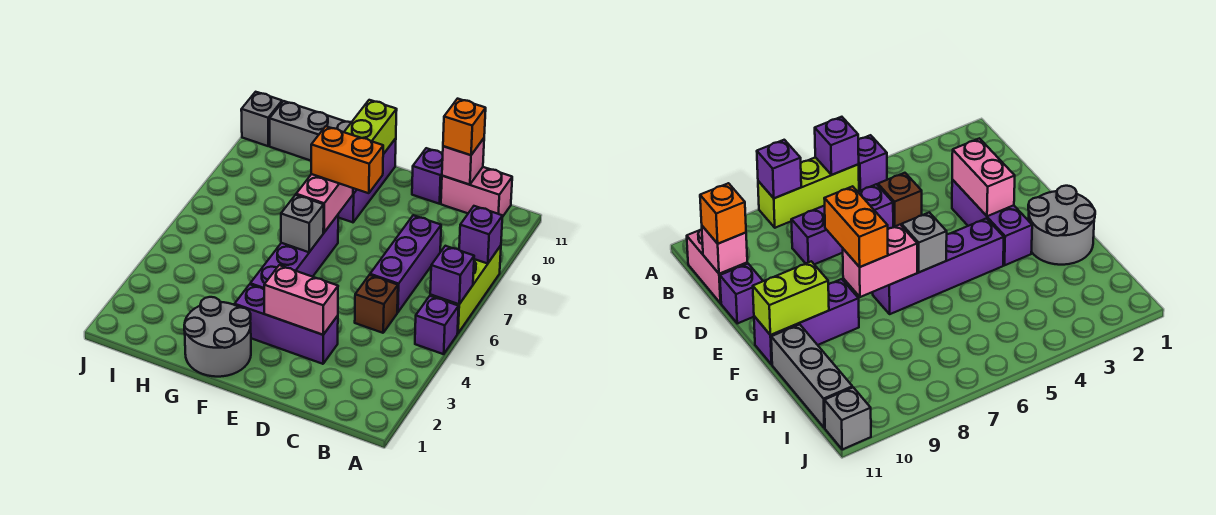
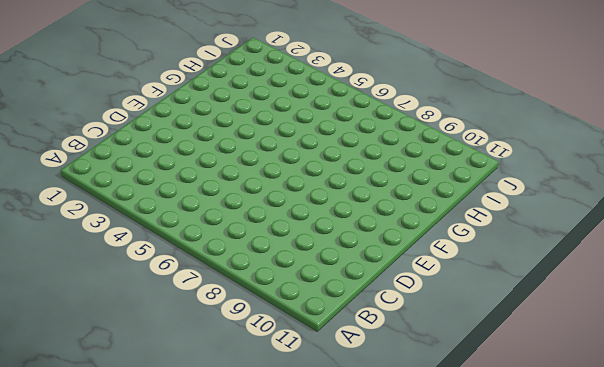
none -> purple brick A5 level 1
none -> lime brick A6:A8 level 1
none -> pink brick B11:C11 level 1

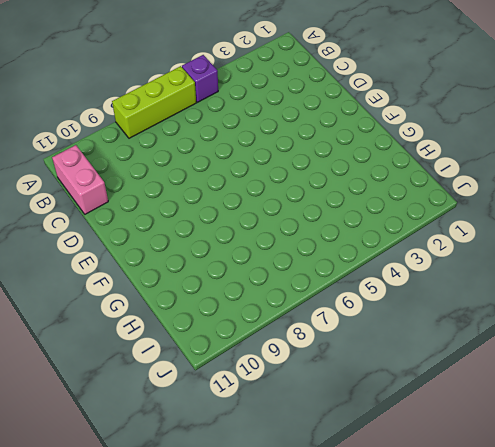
none -> brown brick C5 level 1
none -> purple brick C6:C8 level 1
none -> purple brick D3:F3 level 1

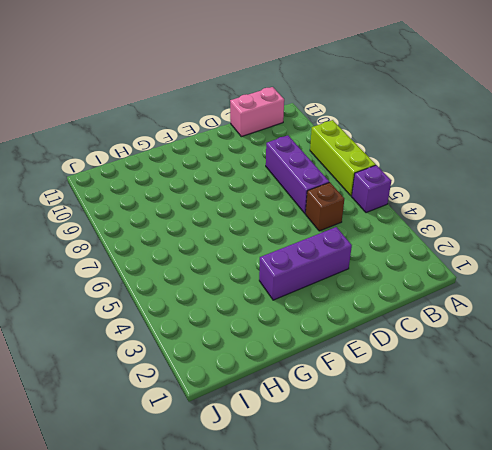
none -> purple brick D11 level 1
none -> grey round brick F1:G2 level 1
none -> purple brick F4:F7 level 1

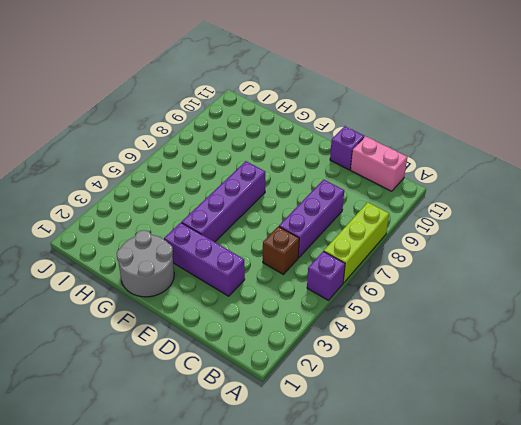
none -> purple brick F9:F11 level 1
none -> grey brick G11:I11 level 1
none -> grey brick J11 level 1

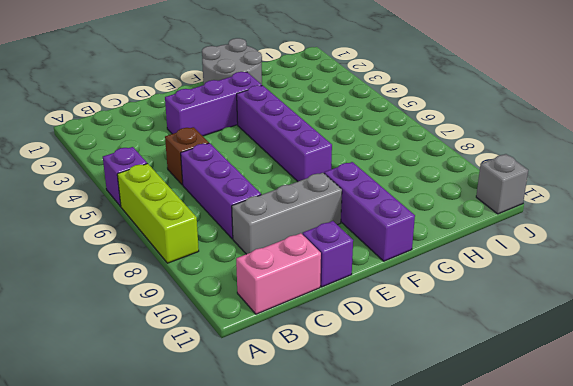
grey brick C9:E9 level 1 -> grey brick G11:I11 level 1
none -> purple brick A6 level 2
none -> purple brick A8 level 2
none -> pink brick C11 level 2

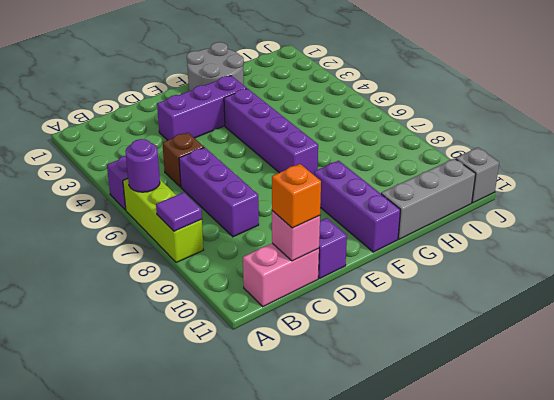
purple round brick A6 level 2 -> purple brick A6 level 2
purple tile A8 level 2 -> purple brick A8 level 2
none -> pink brick D3:E3 level 2
none -> grey brick F6 level 2
none -> pink brick F7:F8 level 2

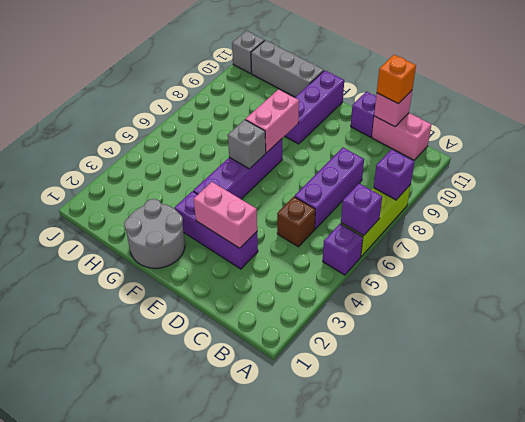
none -> lime brick F10:F11 level 2
none -> orange brick E8:F8 level 3

